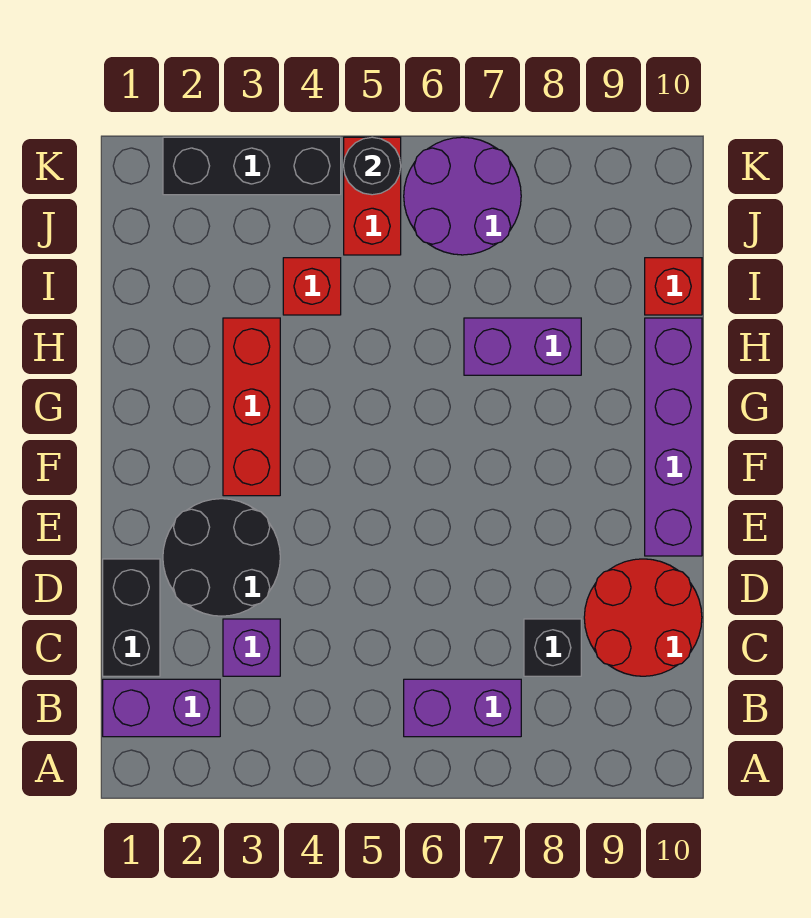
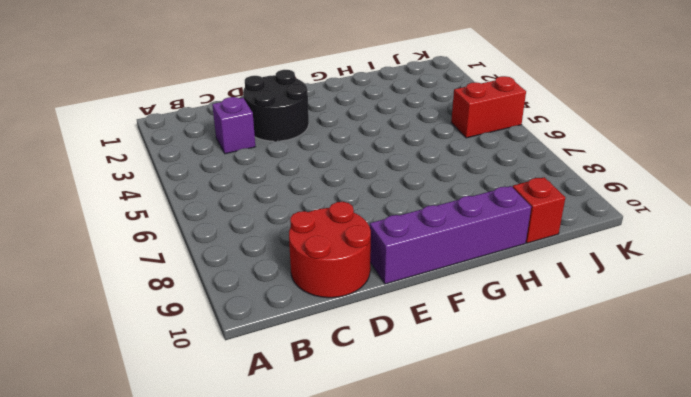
none -> purple brick B1:B2 level 1
none -> purple brick B6:B7 level 1
none -> black brick C1:D1 level 1

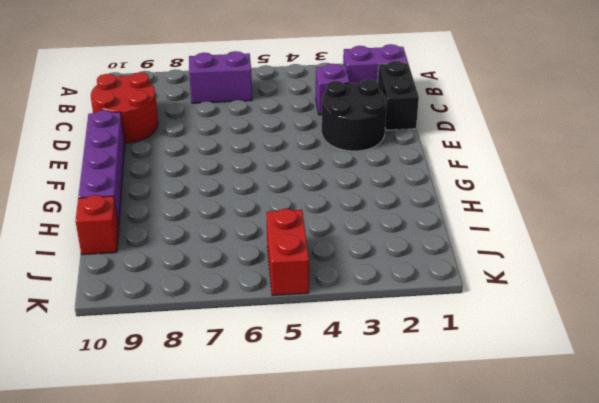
none -> black brick C8 level 1
none -> red brick F3:H3 level 1
none -> purple brick H7:H8 level 1

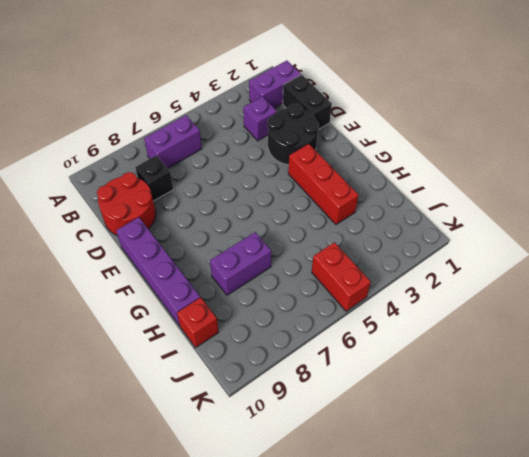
none -> red brick I4 level 1
none -> purple round brick J6:K7 level 1
none -> black brick K2:K4 level 1

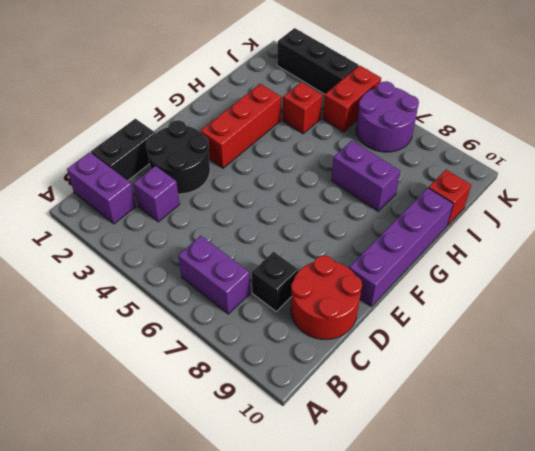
none -> black round brick K5 level 2

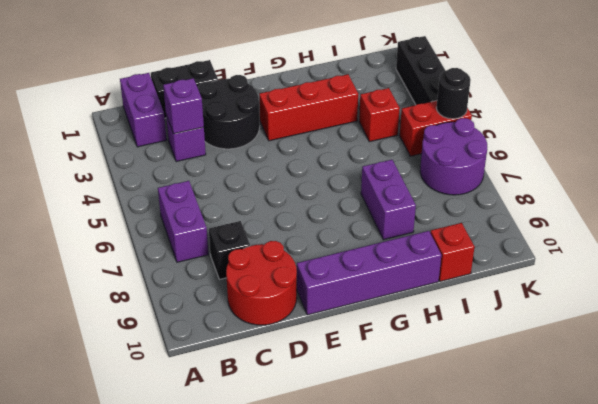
purple brick C3 level 2 -> none

